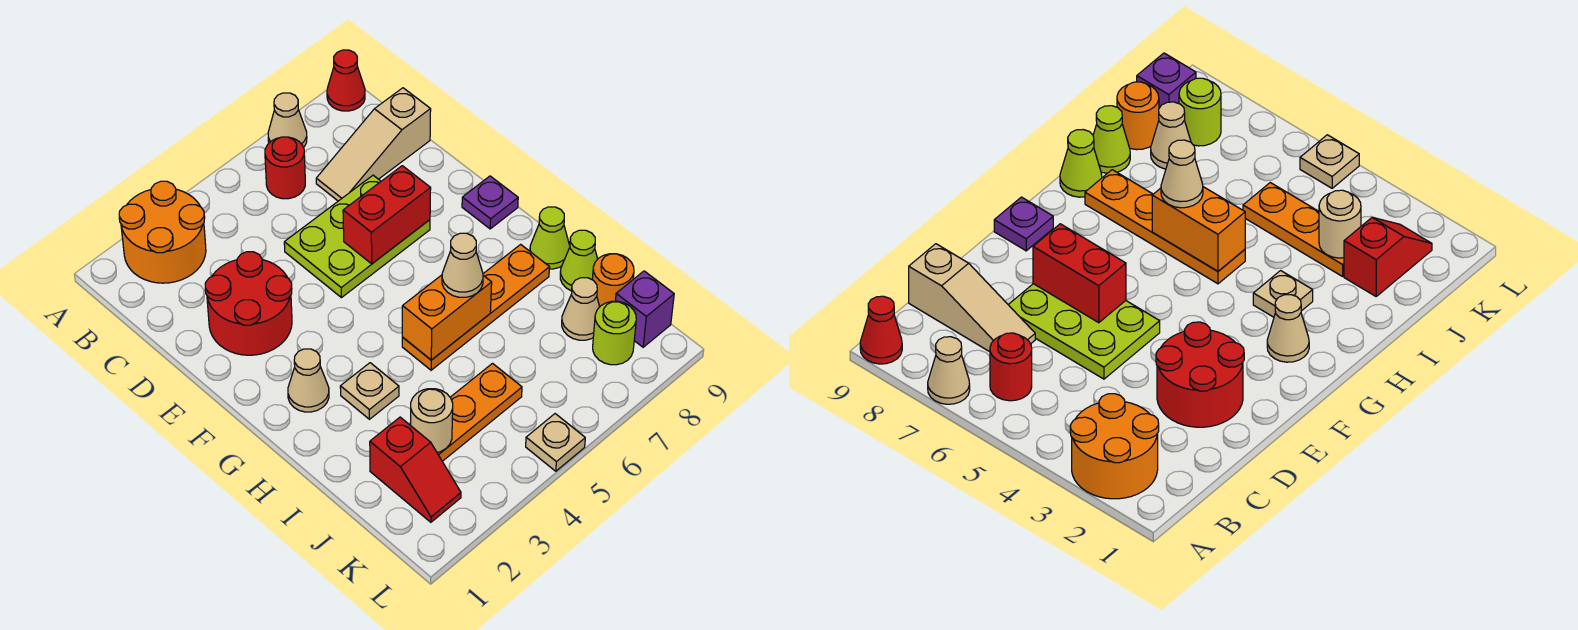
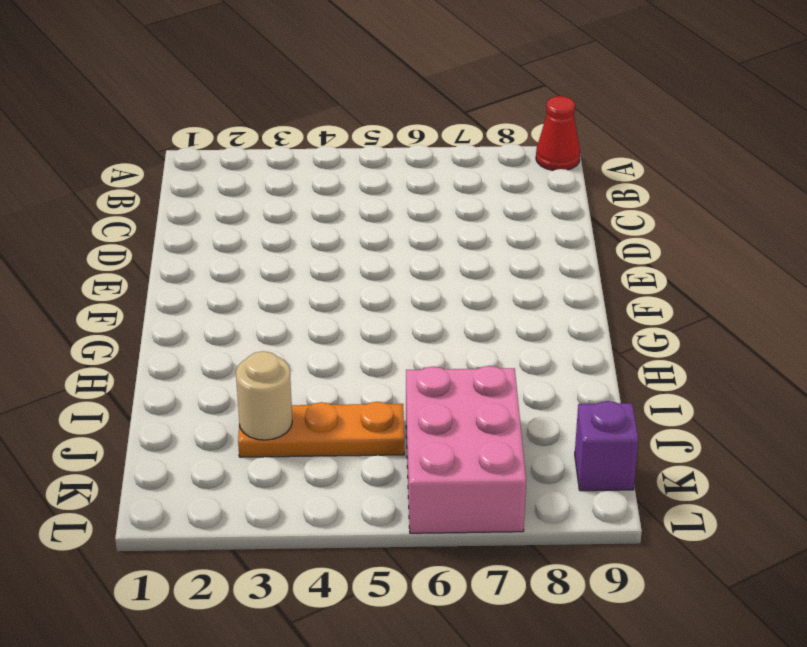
pink brick J6:L7 level 1 -> none
none -> orange round brick A2:B3 level 1
none -> tan cone A7 level 1
none -> red round brick B6 level 1

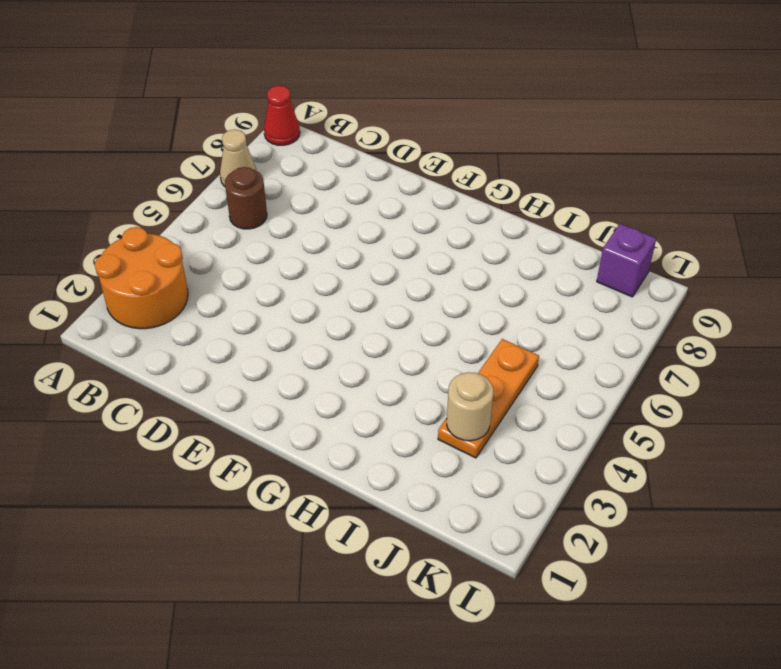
brown round brick B6 level 1 -> red round brick B6 level 1
none -> tan slope C7:C9 level 1 top 9
none -> red round brick D2:E3 level 1
none -> lime plate D5:E7 level 1

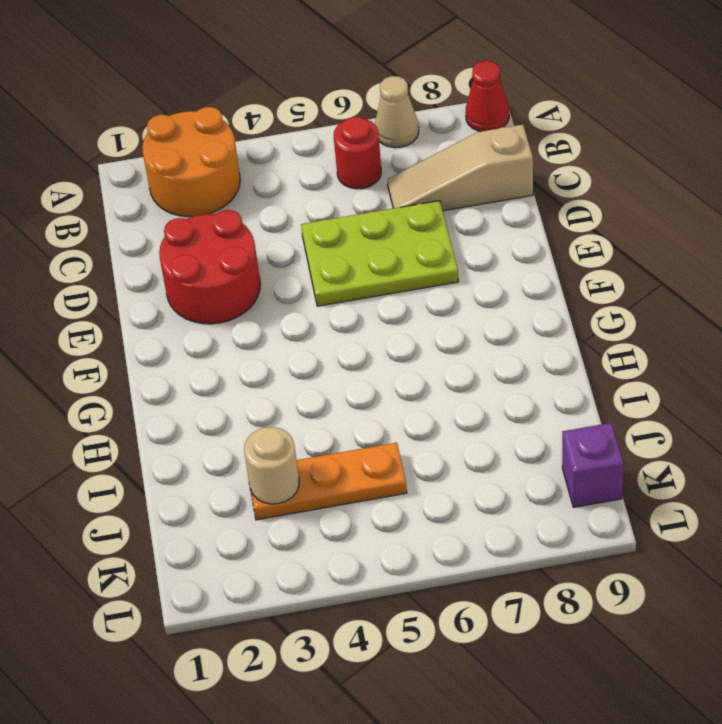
none -> purple plate F9 level 1
none -> tan cone G2 level 1
none -> tan plate H3 level 1

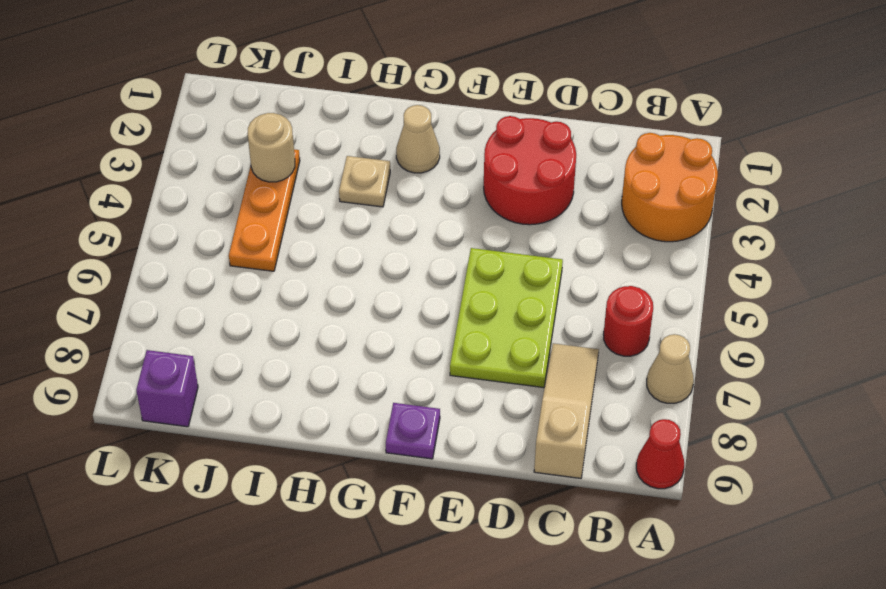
none -> orange plate H5:H8 level 1
none -> lime cone H9 level 1
none -> lime cone I9 level 1

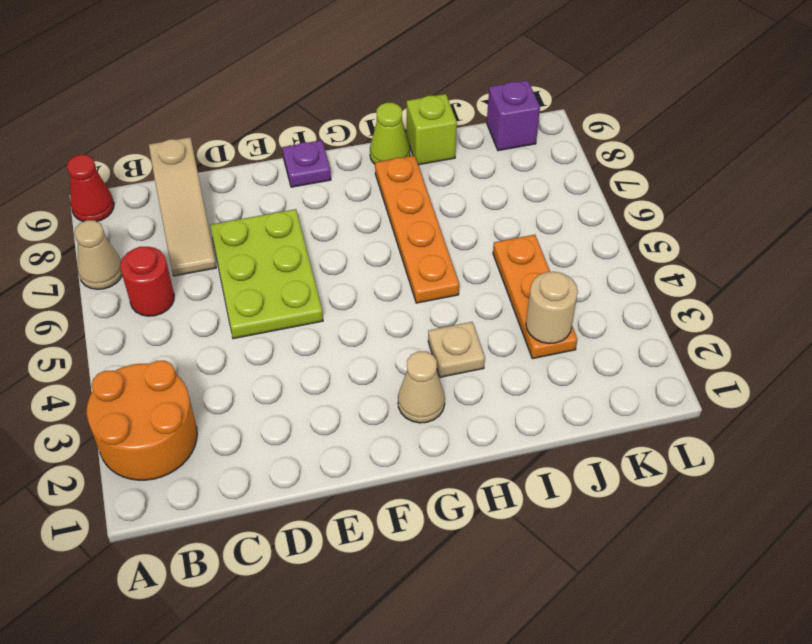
lime brick I9 level 1 -> lime cone I9 level 1
none -> red round brick D2:E3 level 1
none -> red slope J2:K2 level 1 top J
none -> tan cone J8 level 1

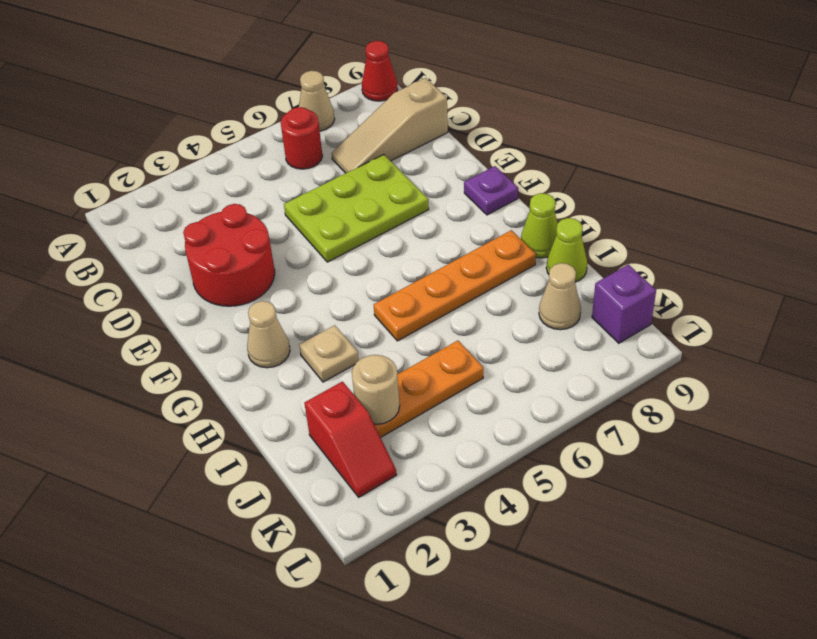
none -> orange round brick A2:B3 level 1
none -> orange round brick J9 level 1
none -> lime round brick K8 level 1

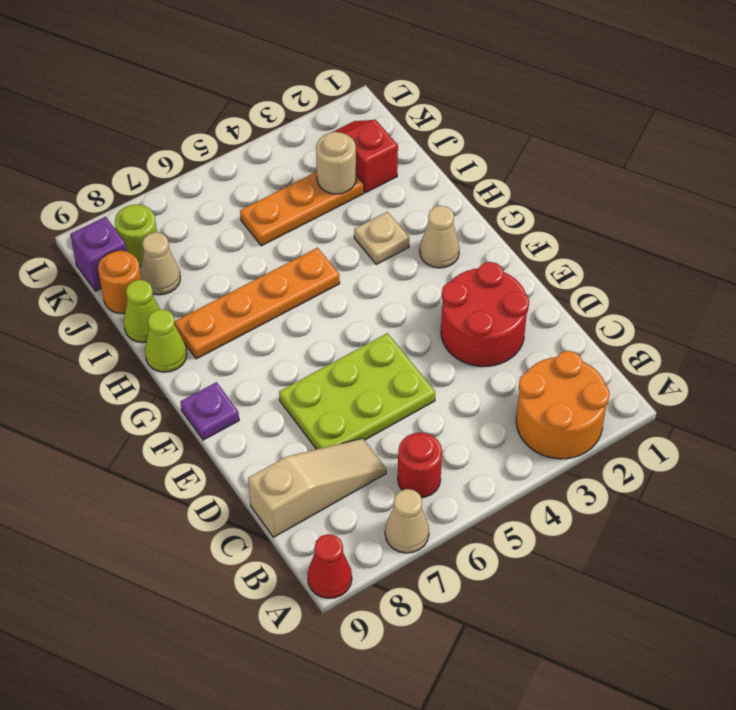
none -> tan plate L5 level 1
none -> red brick E6:E7 level 2
none -> orange brick H5:H6 level 2

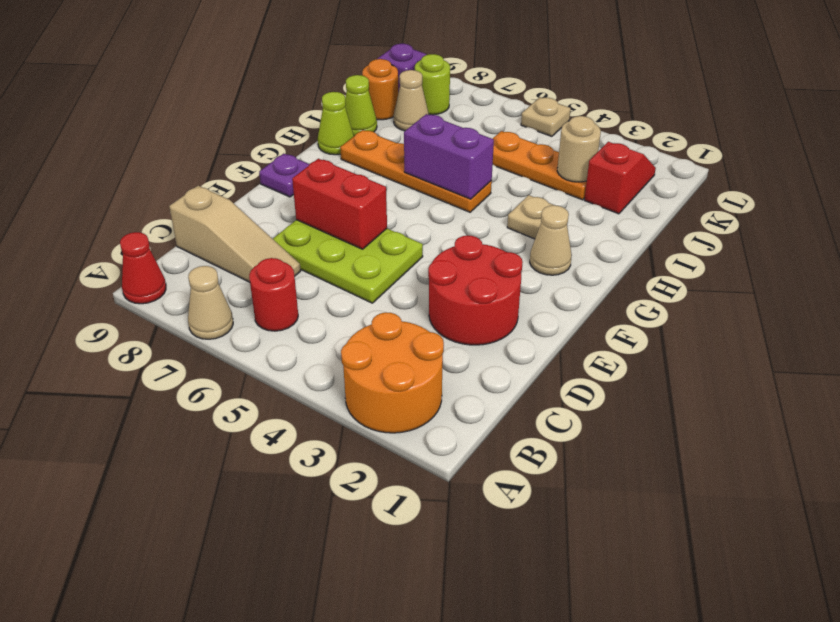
purple brick H5:H6 level 2 -> orange brick H5:H6 level 2
none -> tan cone H6 level 3

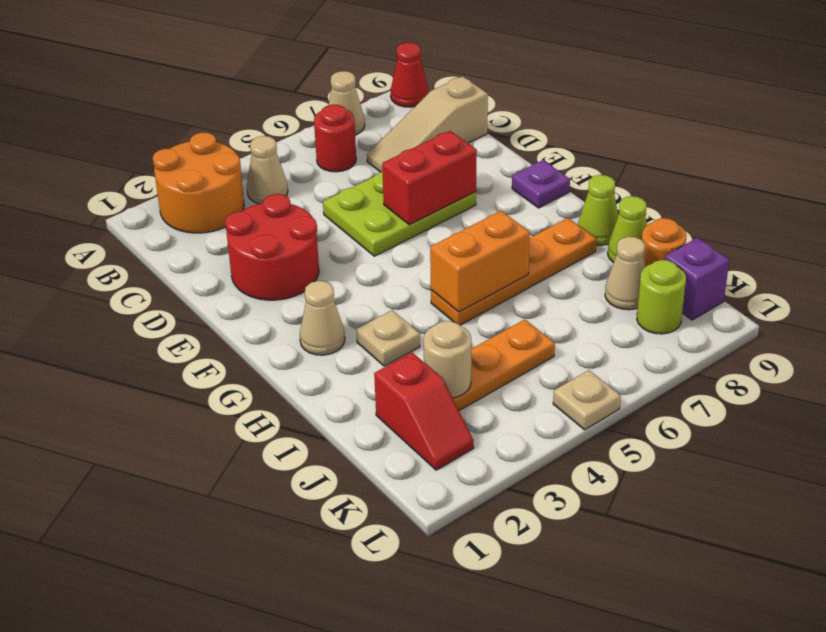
tan cone B4 level 1 -> tan cone H6 level 3

